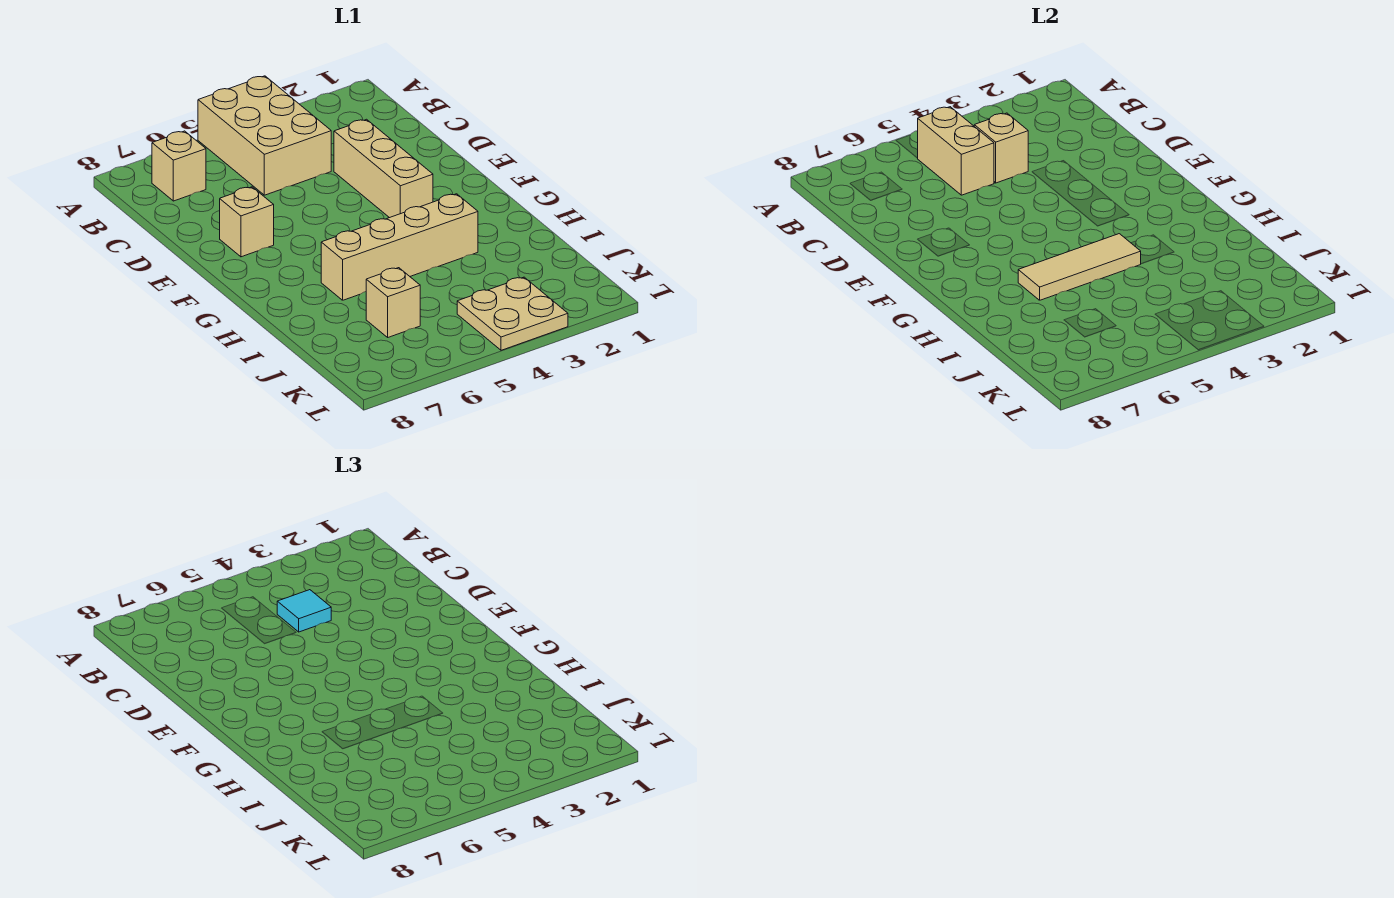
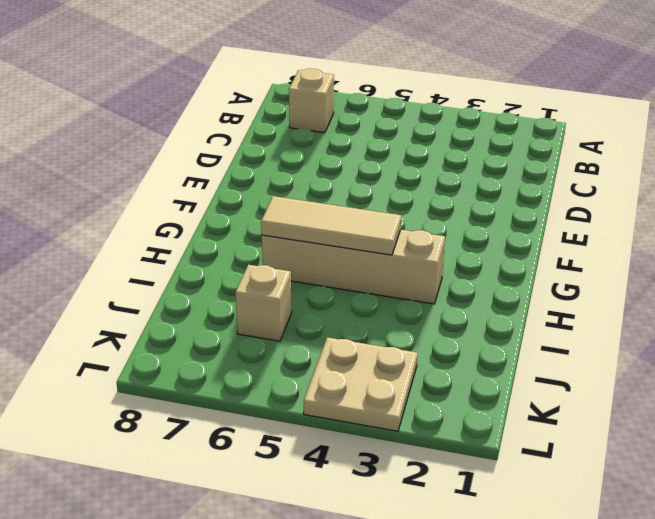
none -> tan brick A4:C5 level 1
none -> tan brick D3:F3 level 1

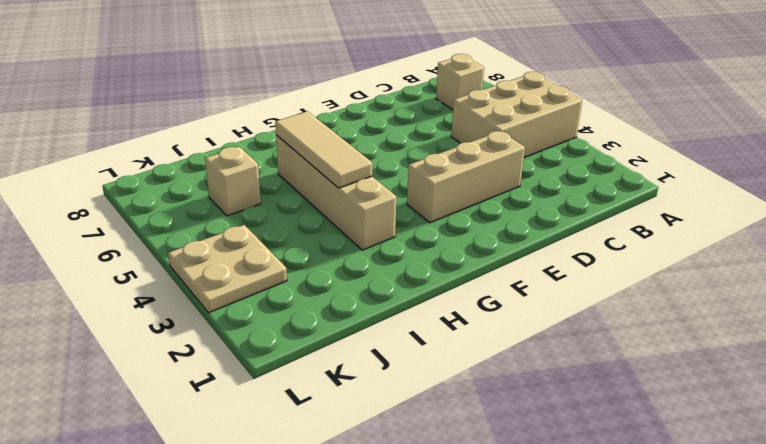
none -> tan brick E7 level 1
none -> tan brick B5:C5 level 2

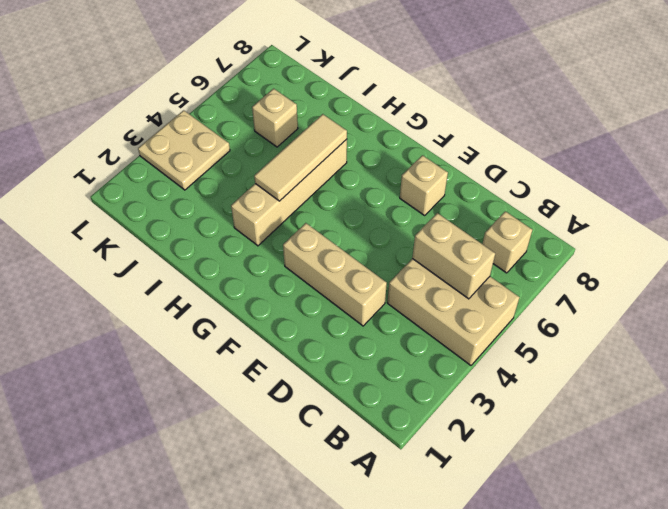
none -> tan brick C4 level 2
none -> cyan tile C4 level 3

